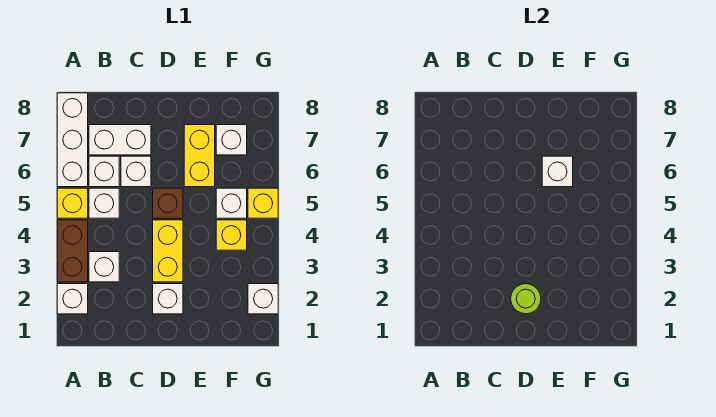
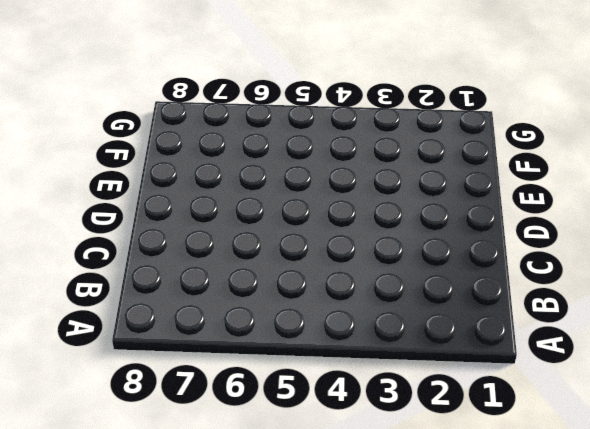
none -> white brick A2 level 1
none -> brown brick A3:A4 level 1
none -> yellow brick A5 level 1

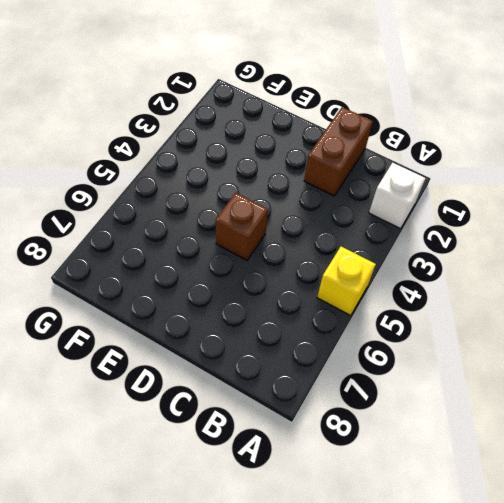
brown brick C1:C2 level 1 -> brown brick A3:A4 level 1
none -> white brick A6:A8 level 1
none -> white brick B3 level 1
none -> white brick B5 level 1

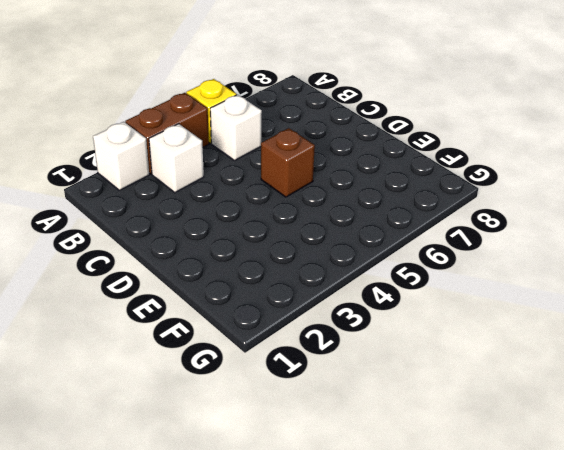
none -> white brick A6:A8 level 1
none -> white brick B6 level 1
none -> white brick B7:C7 level 1

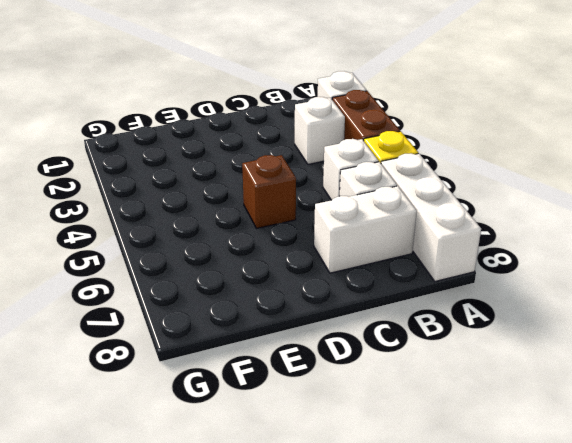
none -> white brick C6 level 1
none -> white brick D2 level 1
none -> yellow brick D3:D4 level 1

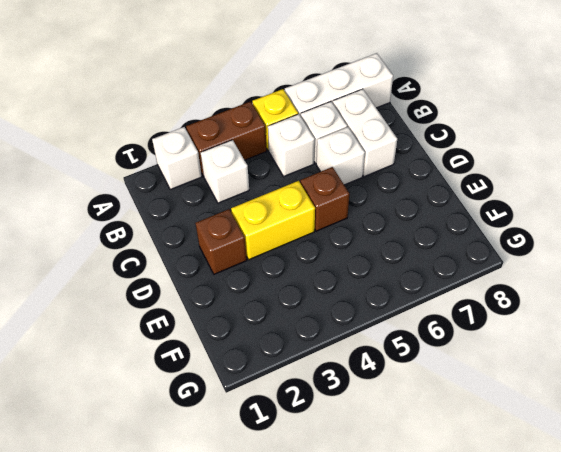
brown brick D2 level 1 -> white brick D2 level 1
none -> yellow brick E6:E7 level 1
none -> yellow brick F4 level 1
none -> white brick F5 level 1

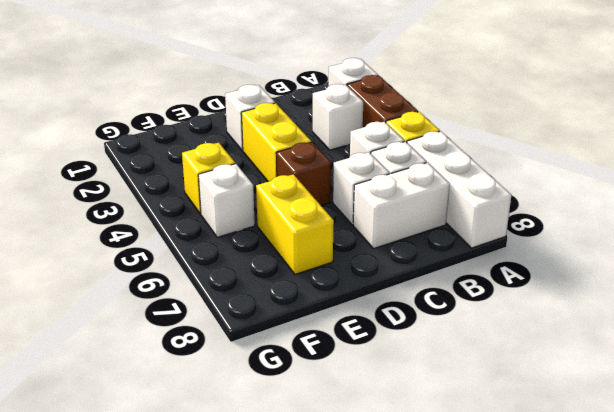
none -> white brick F7 level 1
none -> white brick G2 level 1
none -> yellow brick G5 level 1

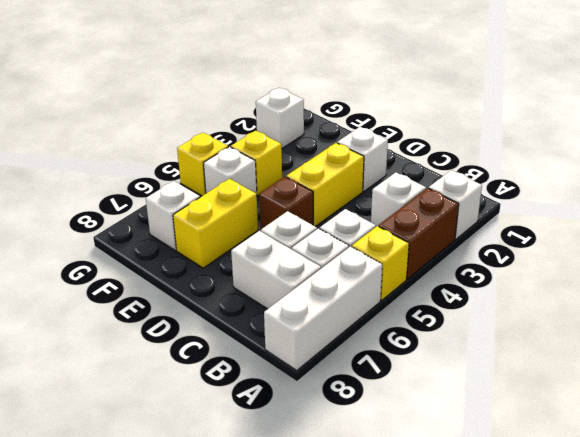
none -> lime round brick D2 level 2
none -> white brick E6 level 2

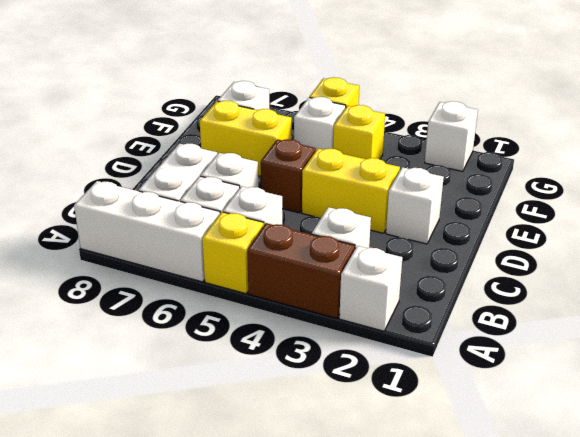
none -> lime round brick D2 level 2
none -> white brick E6 level 2

